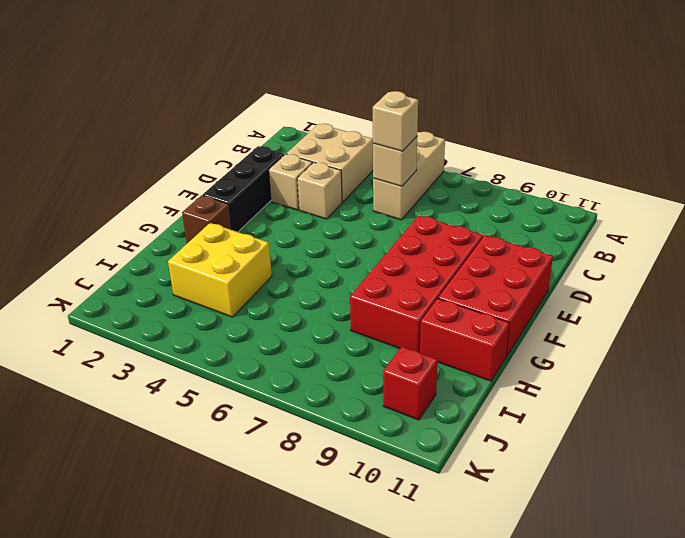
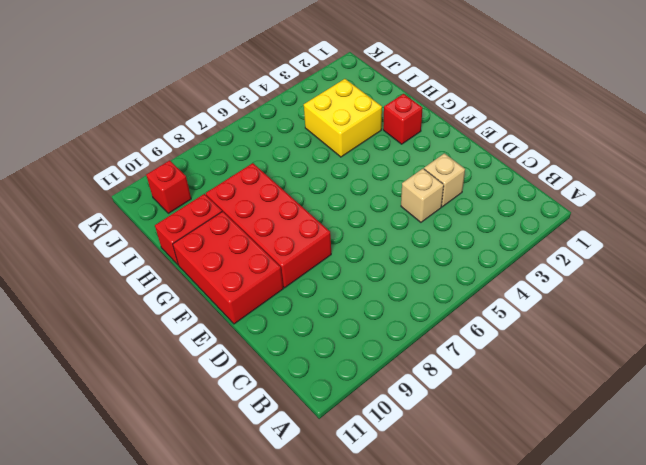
red brick G2 level 1 -> brown brick G2 level 1
none -> tan brick A6:C6 level 1
none -> tan brick B3:C4 level 1
none -> black brick D2:F2 level 1

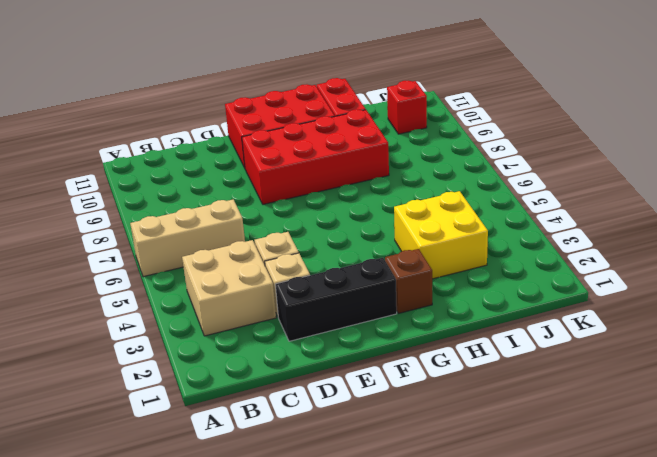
none -> tan brick C6 level 2
none -> tan brick C6 level 3

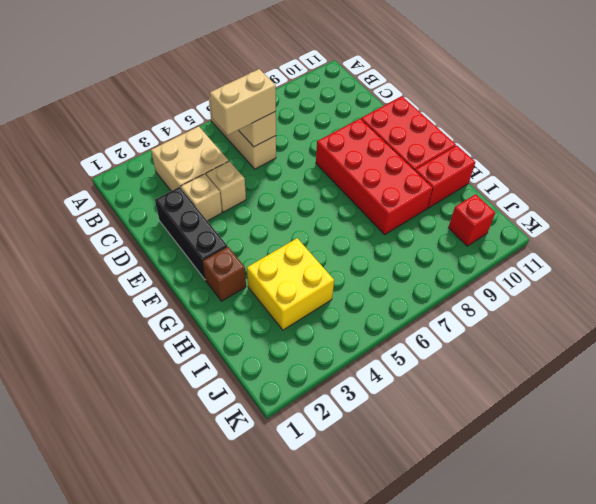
tan brick C5:C6 level 3 -> tan brick C6 level 3

